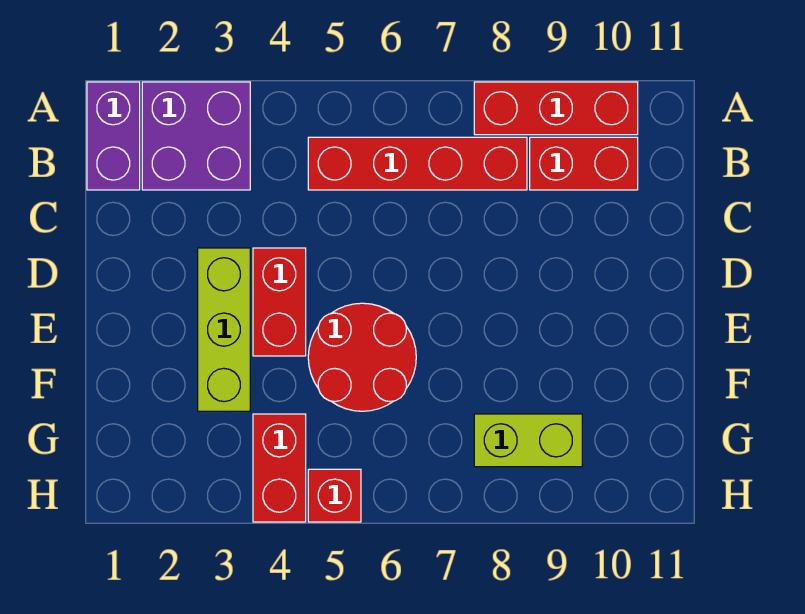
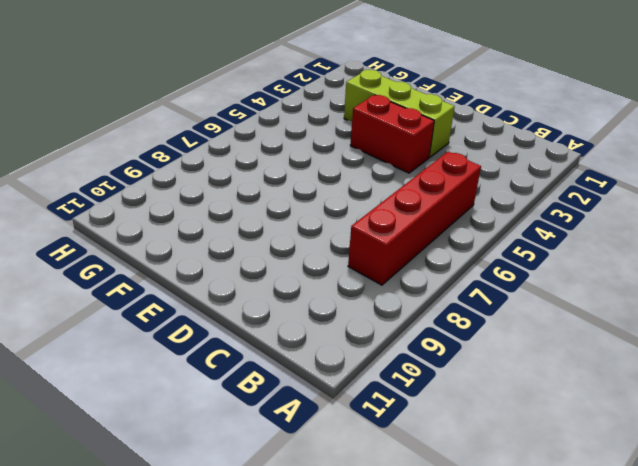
none -> purple brick A1:B1 level 1
none -> purple brick A2:B3 level 1

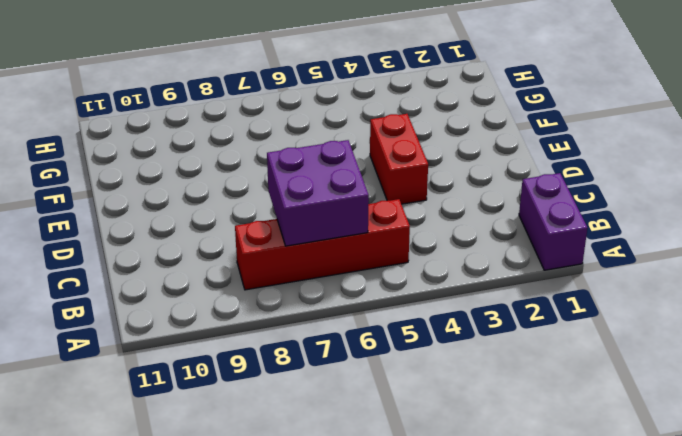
purple brick B6:C7 level 2 -> purple brick A2:B3 level 1
none -> red brick A8:A10 level 1
none -> red brick B9:B10 level 1

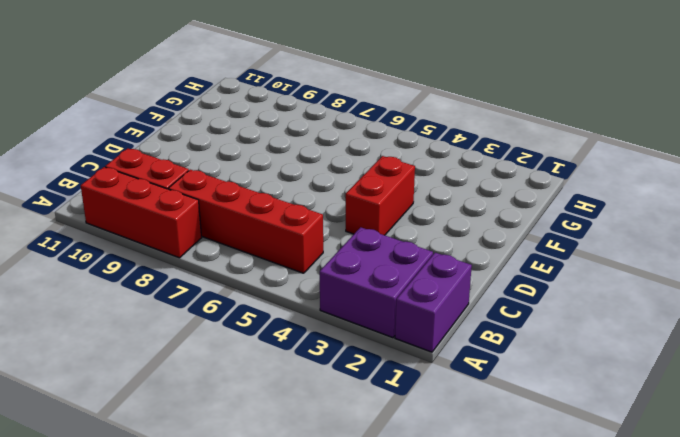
none -> lime brick D3:F3 level 1
none -> red round brick E5:F6 level 1

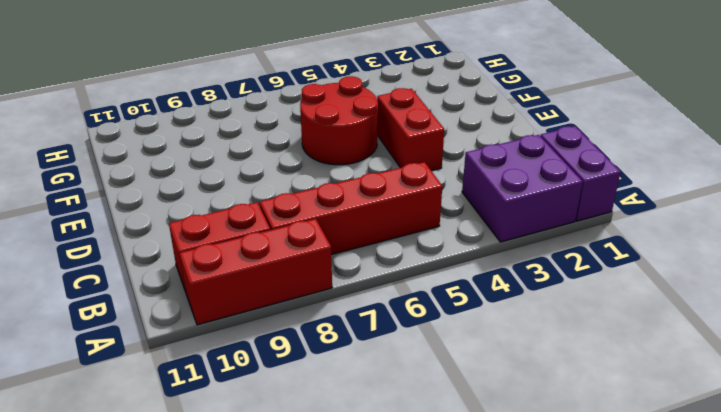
none -> lime brick D3:F3 level 1
none -> red brick G4:H4 level 1

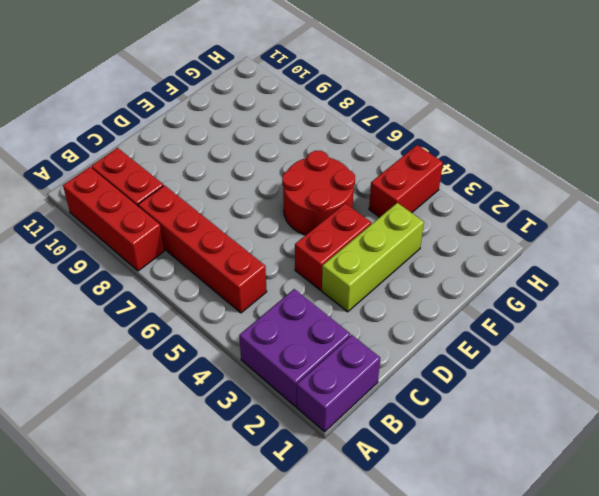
none -> lime brick G8:G9 level 1
none -> red brick H5 level 1

